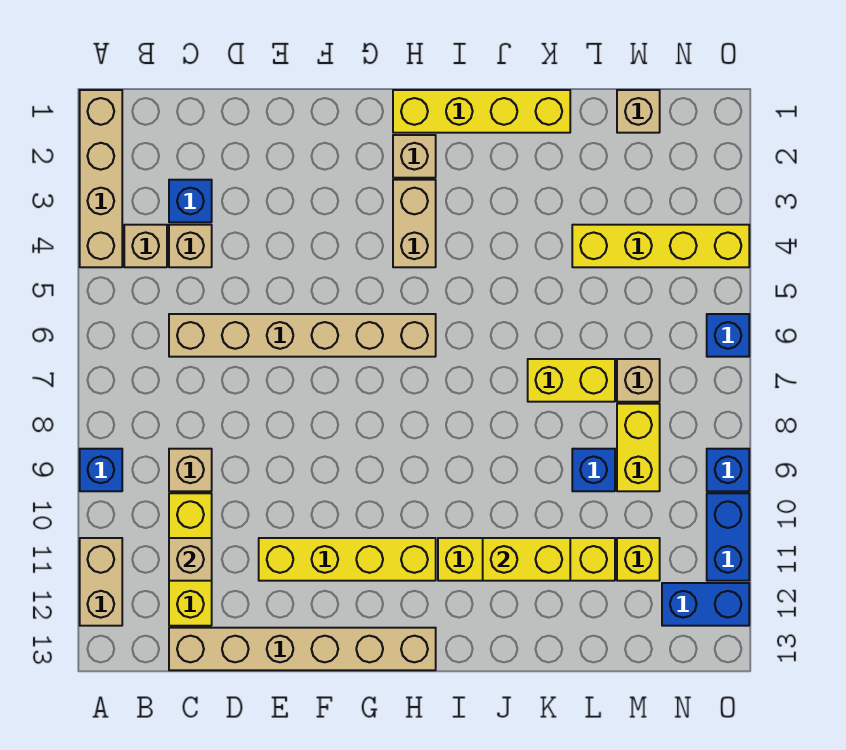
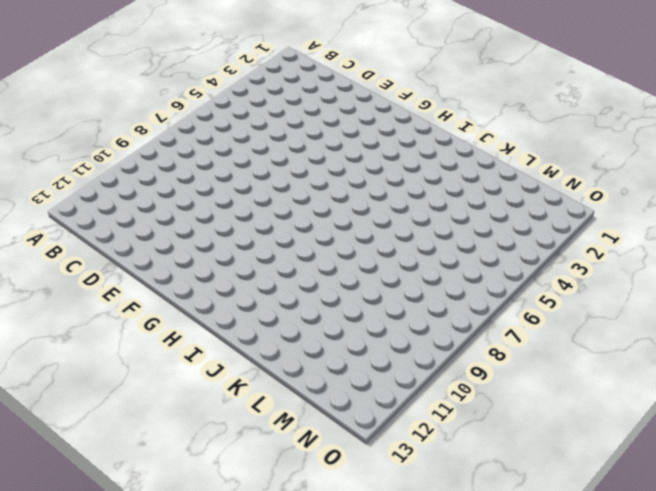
none -> tan brick A1:A4 level 1
none -> blue brick A9 level 1
none -> tan brick A11:A12 level 1

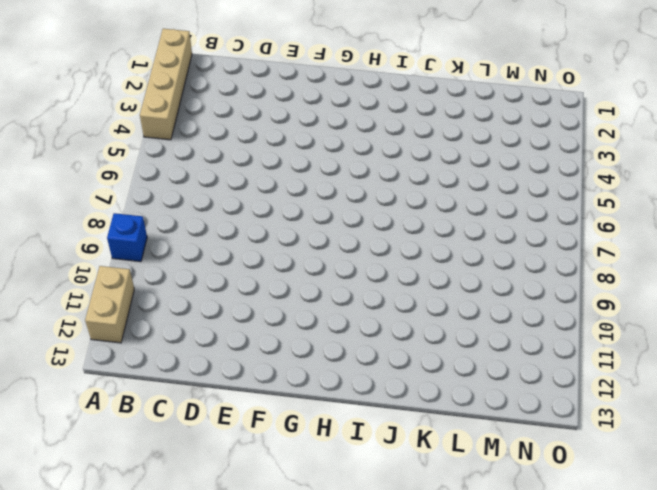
none -> tan brick B4 level 1
none -> blue brick C3 level 1
none -> tan brick C4 level 1

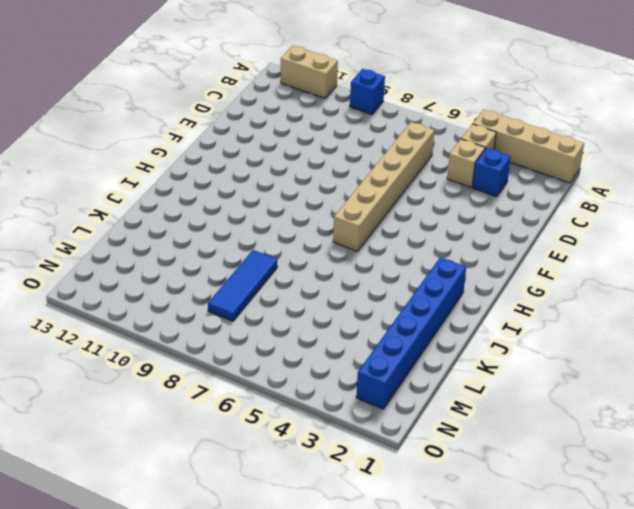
blue brick I2:N2 level 1 -> none
blue tile K8:M8 level 1 -> yellow brick M8:M9 level 1
none -> tan brick C9 level 1
none -> yellow brick C10:C12 level 1
none -> tan brick C13:H13 level 1

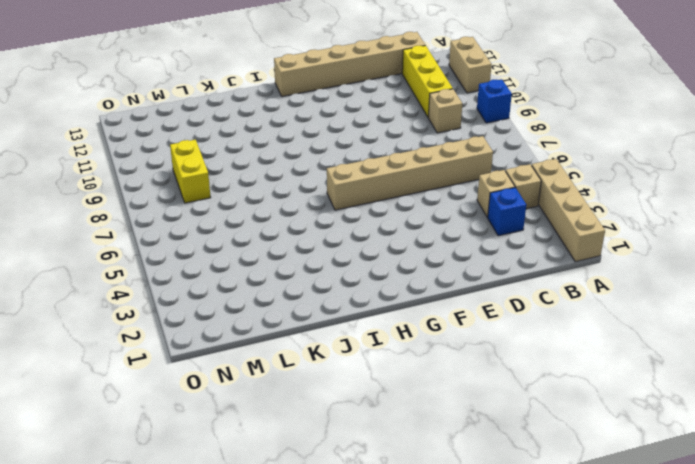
none -> yellow brick E11:H11 level 1
none -> yellow brick H1:K1 level 1
none -> tan brick H2 level 1

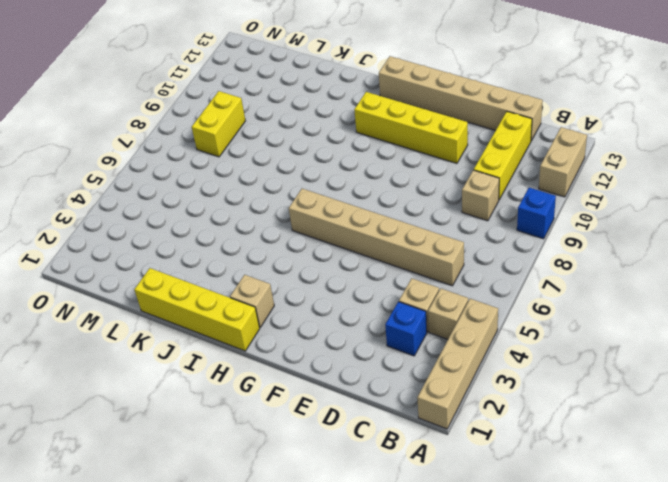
none -> tan brick H3:H4 level 1
none -> yellow brick I11:L11 level 1
none -> yellow brick K7:L7 level 1

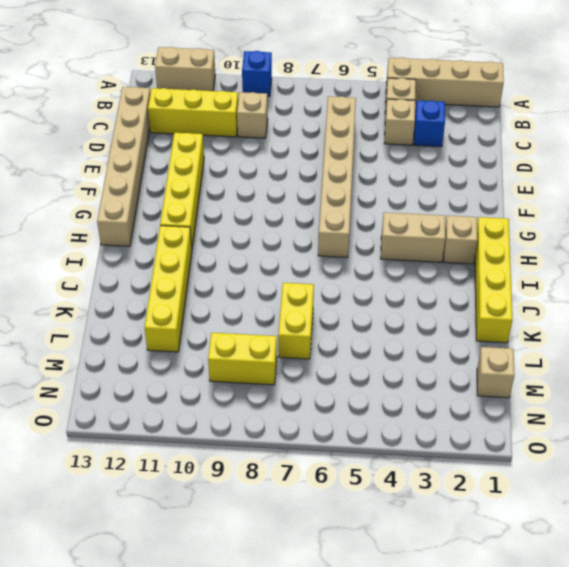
none -> yellow brick L4:O4 level 1
none -> blue brick L9 level 1
none -> tan brick M7 level 1

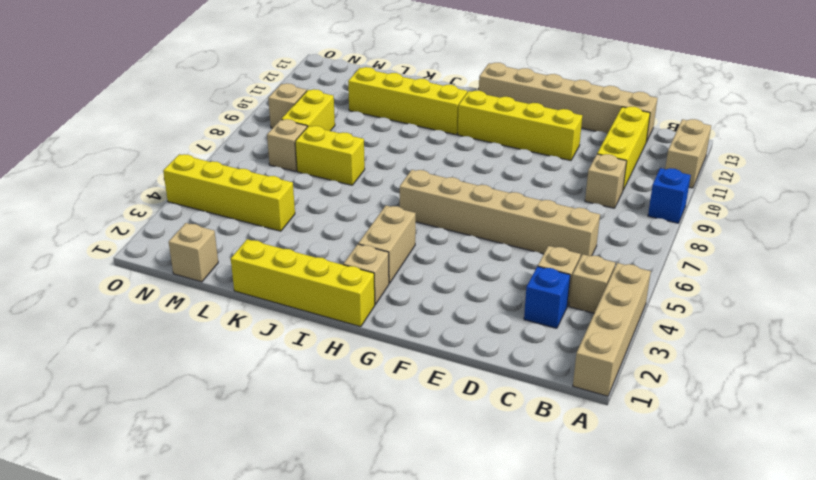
tan brick N9 level 1 -> tan brick C11 level 2
none -> blue brick L9 level 1
none -> yellow brick M11 level 1
none -> blue brick N12:O12 level 1

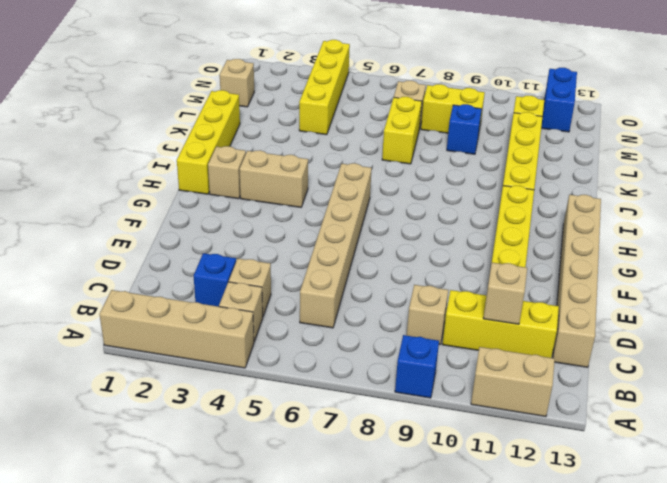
none -> blue brick O6 level 1
none -> blue brick O9 level 1
none -> blue brick O10:O11 level 1

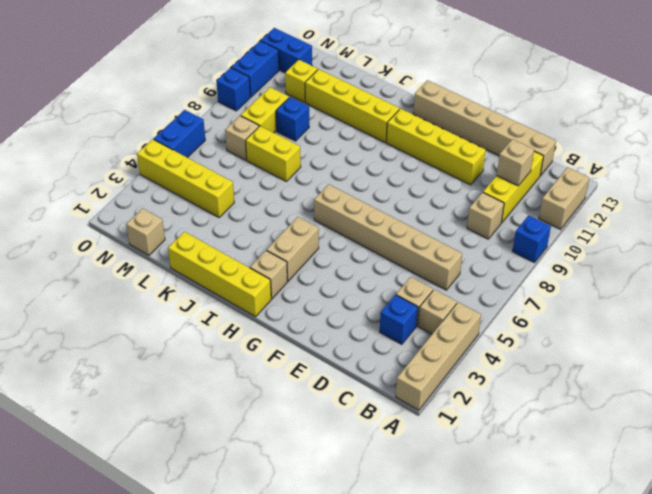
blue brick O5:O6 level 1 -> blue brick O6 level 1
none -> yellow brick J11:K11 level 2

